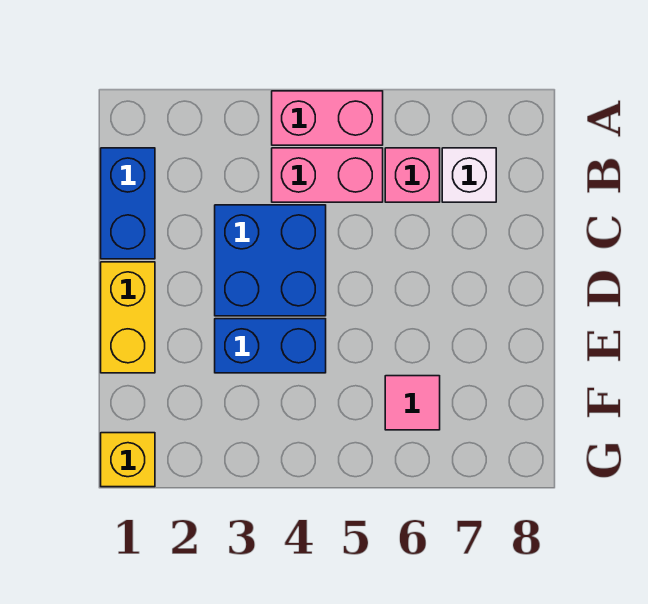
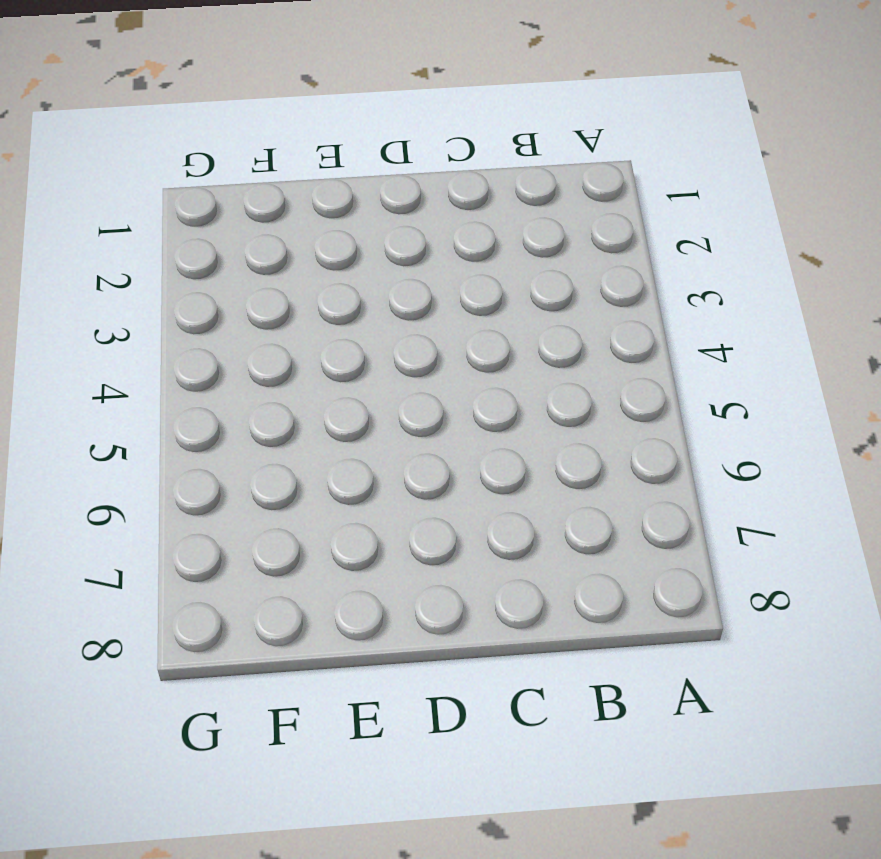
none -> pink brick A4:A5 level 1
none -> blue brick B1:C1 level 1

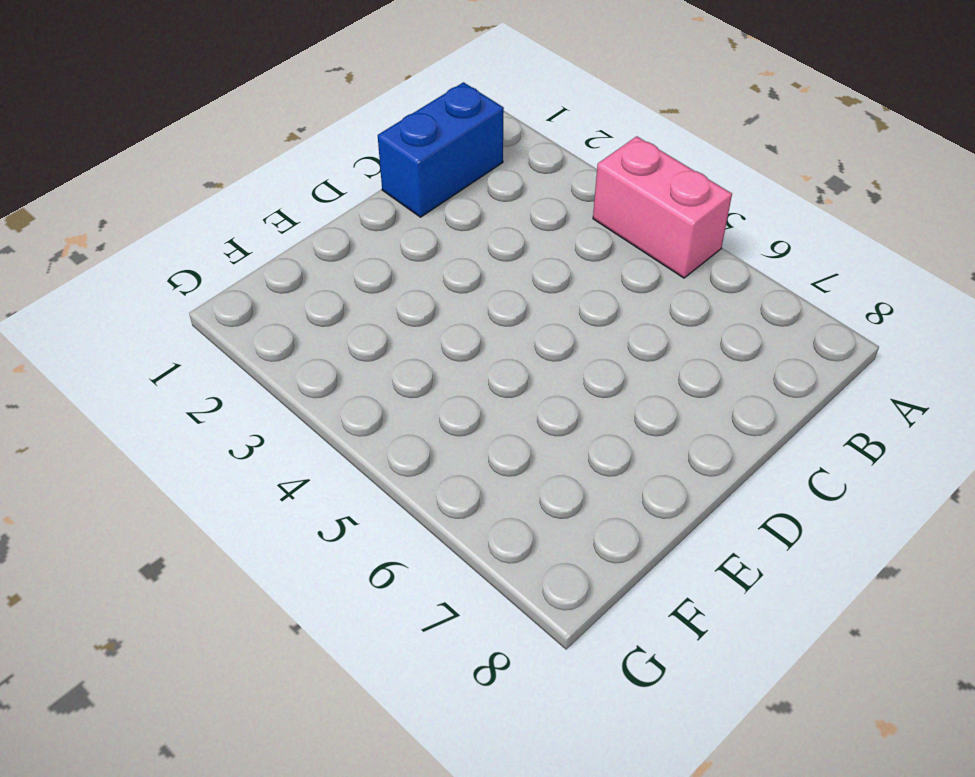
none -> pink brick B4:B5 level 1
none -> pink brick B6 level 1

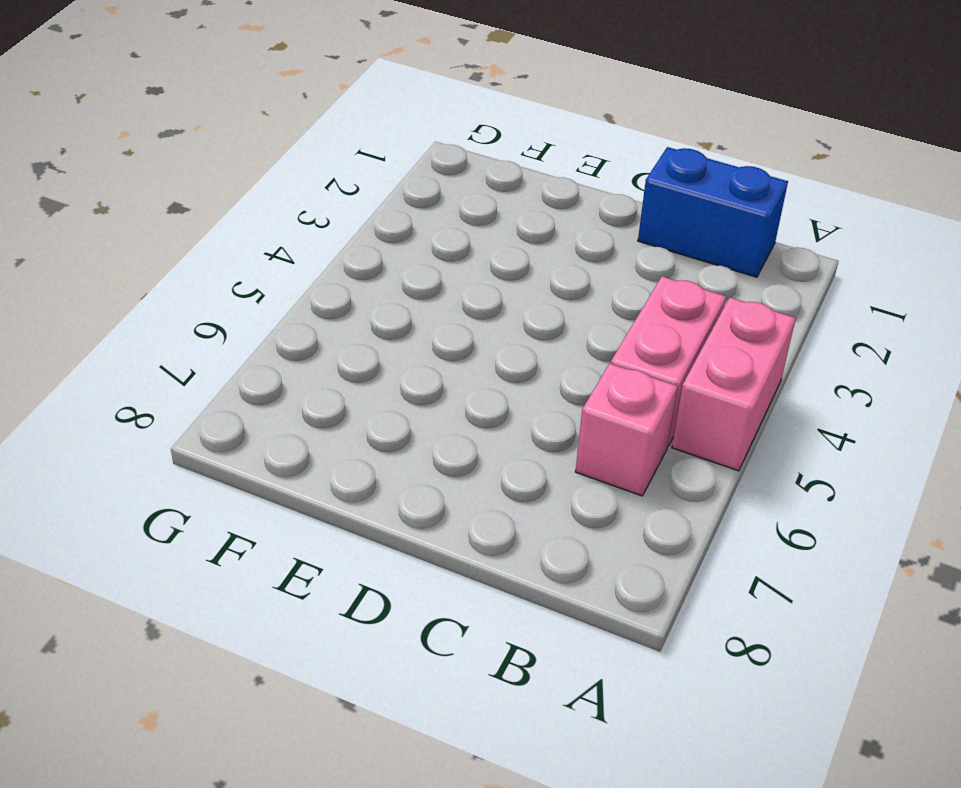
none -> white brick B7 level 1
none -> blue brick C3:D4 level 1

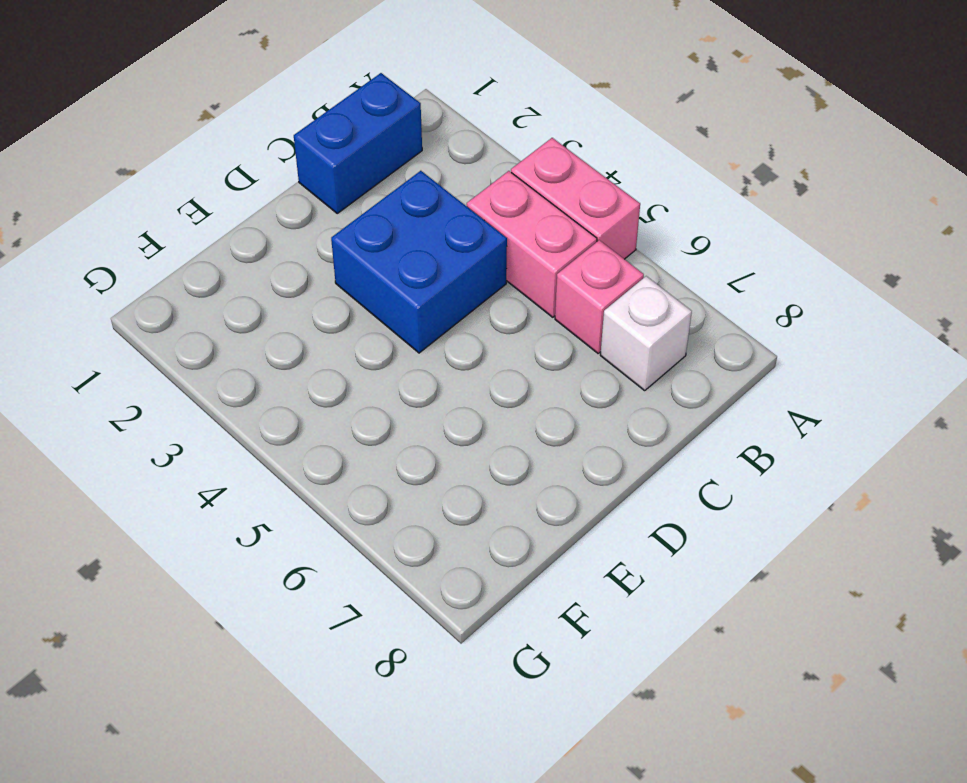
none -> yellow brick D1:E1 level 1
none -> blue brick E3:E4 level 1

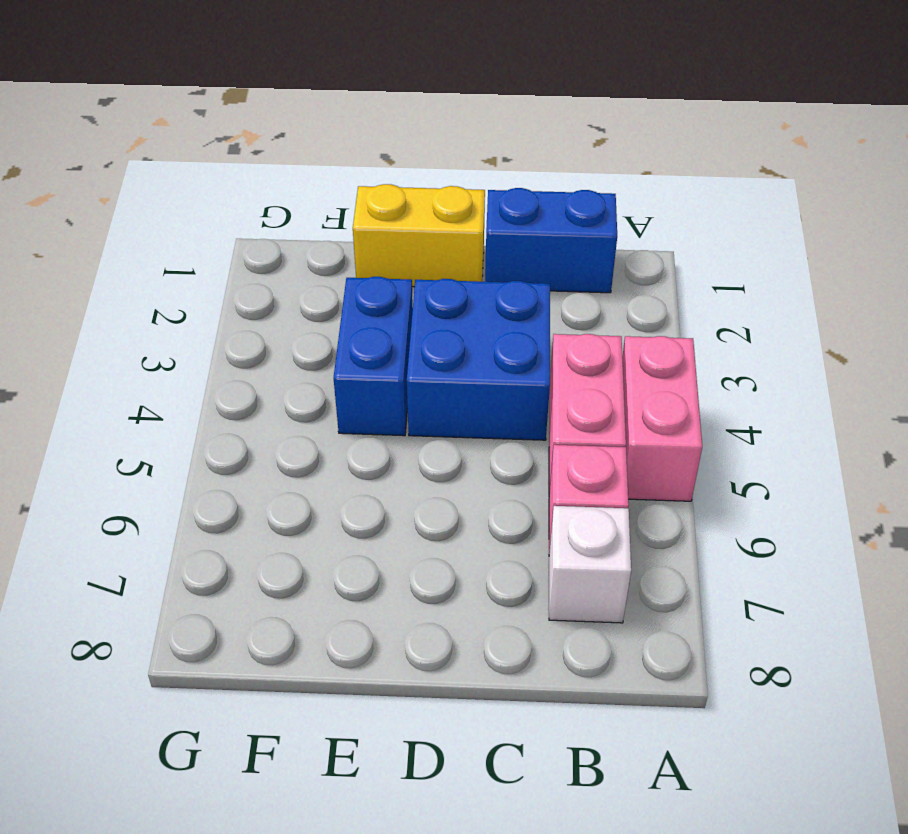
none -> pink tile F6 level 1
none -> yellow brick G1 level 1

